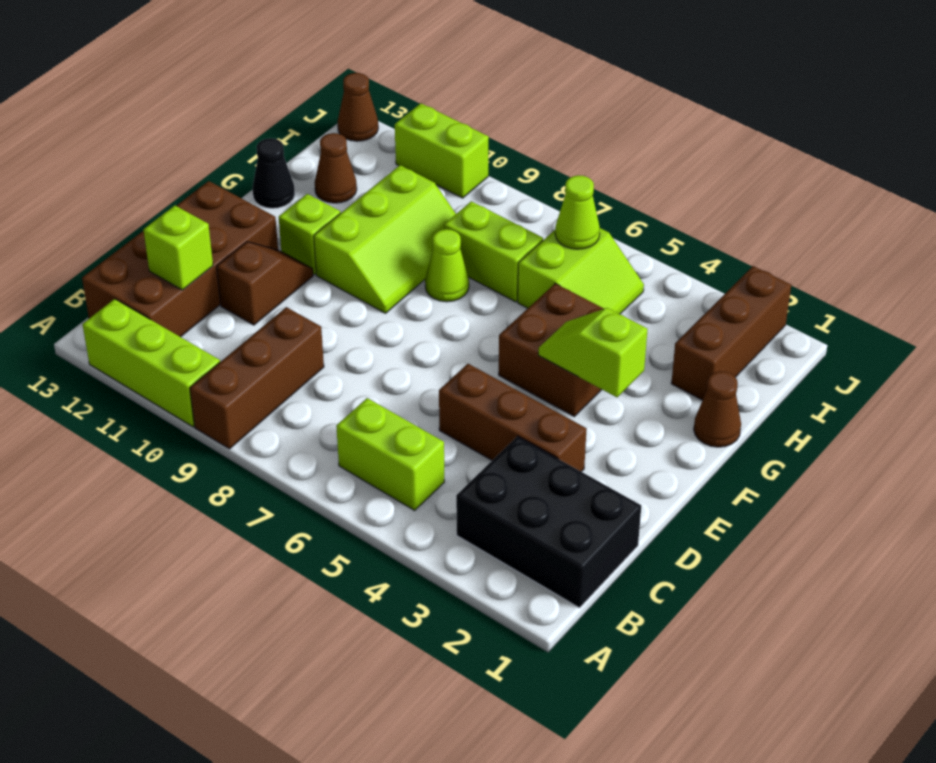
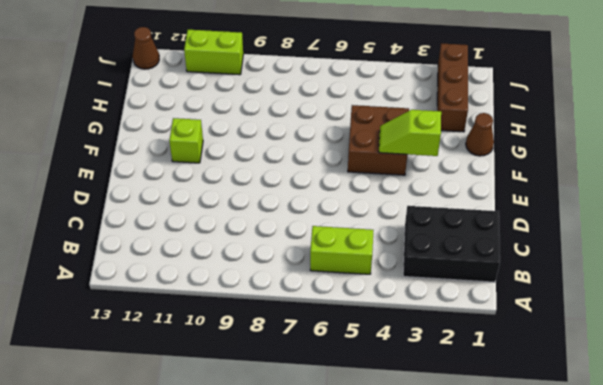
none -> brown brick A9:C9 level 1
none -> lime brick A10:A12 level 1
none -> brown brick B12:E13 level 1

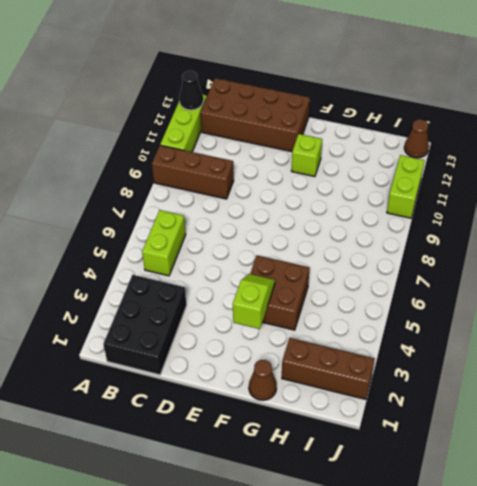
black cone A12 level 2 -> black cone G13 level 1
none -> brown brick D3:D5 level 1
none -> brown slope D11:E11 level 1 top D
none -> lime slope F9:H10 level 1 top 10

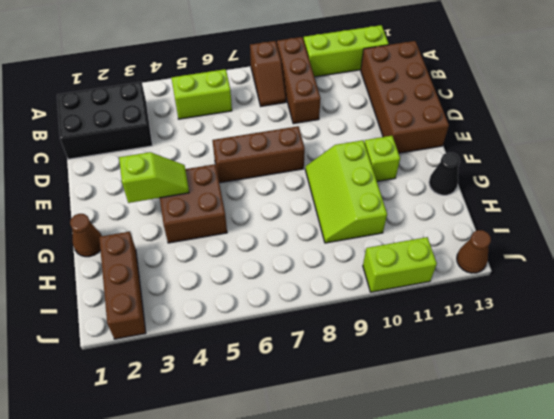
brown slope A8:B8 level 1 top A -> brown slope D11:E11 level 1 top D
brown brick E6:E8 level 1 -> brown brick D3:D5 level 1
none -> lime cone G8 level 1
none -> lime slope H5:I6 level 1 top 6
none -> lime brick H7:H8 level 1

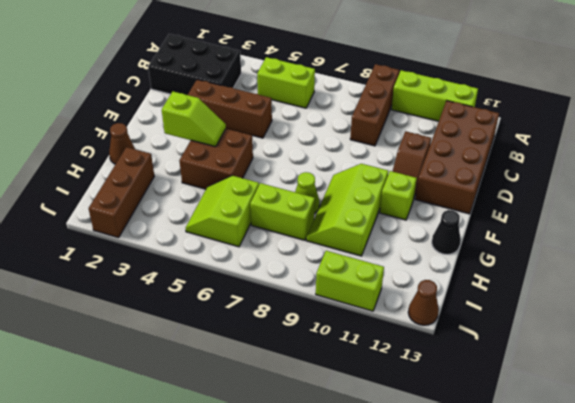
none -> brown cone H12 level 1
none -> lime brick C12 level 2
none -> lime cone I6 level 2

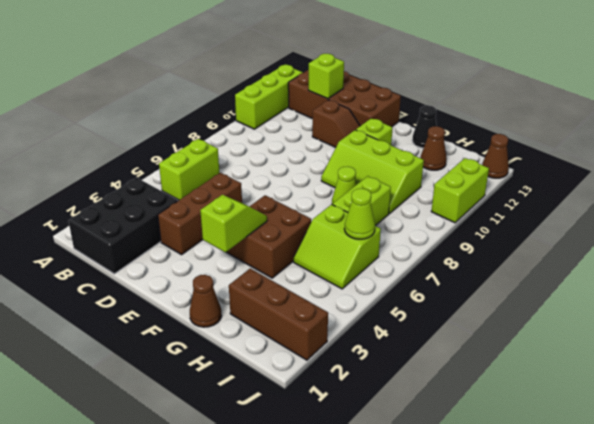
none -> brown brick A9:C9 level 1

